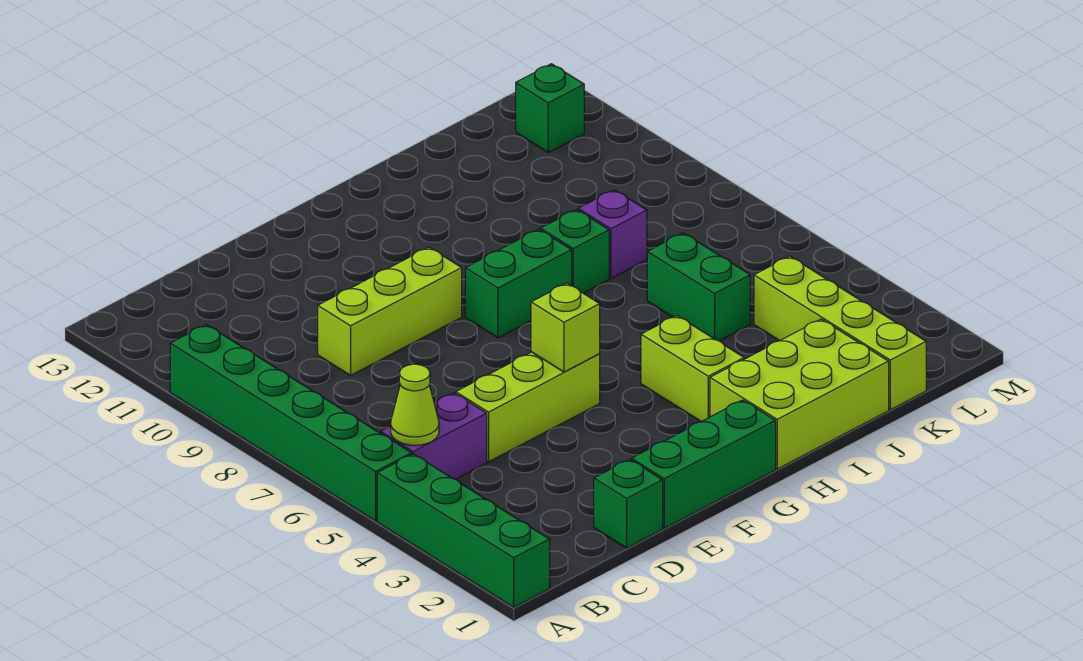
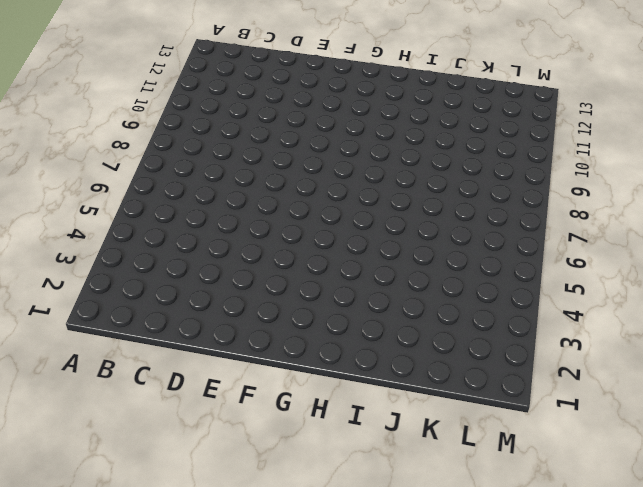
none -> green brick A1:A4 level 1
none -> green brick A5:A10 level 1
none -> purple brick B5:C5 level 1

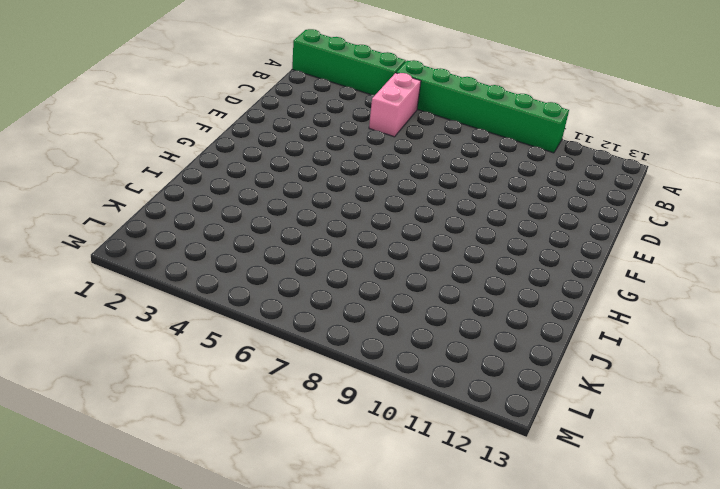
pink brick B5:C5 level 1 -> purple brick B5:C5 level 1
none -> green brick D1 level 1
none -> lime brick D5:F5 level 1
none -> lime brick D9:F9 level 1

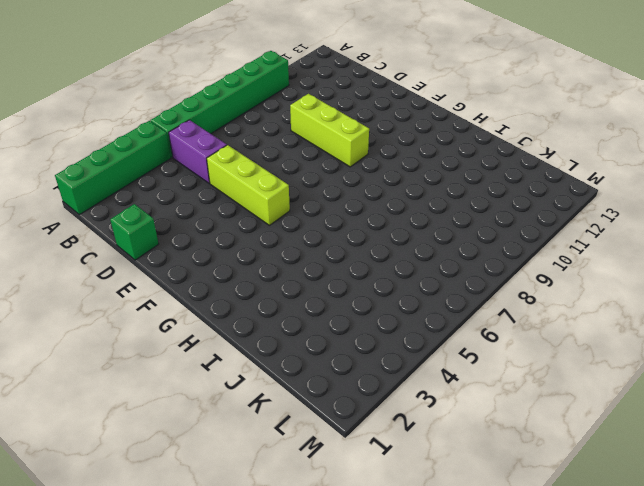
none -> green brick E1:G1 level 1
none -> green brick G8:H8 level 1
none -> lime brick H1:J2 level 1

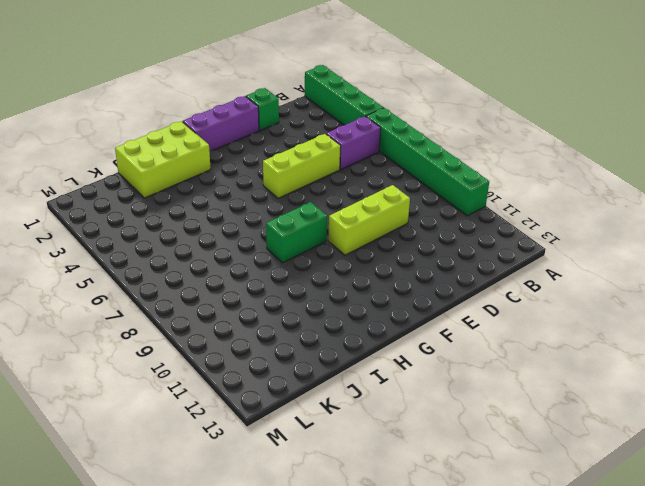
purple brick E1:G1 level 1 -> green brick E1:G1 level 1
none -> lime brick H3:H4 level 1
none -> green brick I8 level 1
none -> green brick J5:J6 level 1

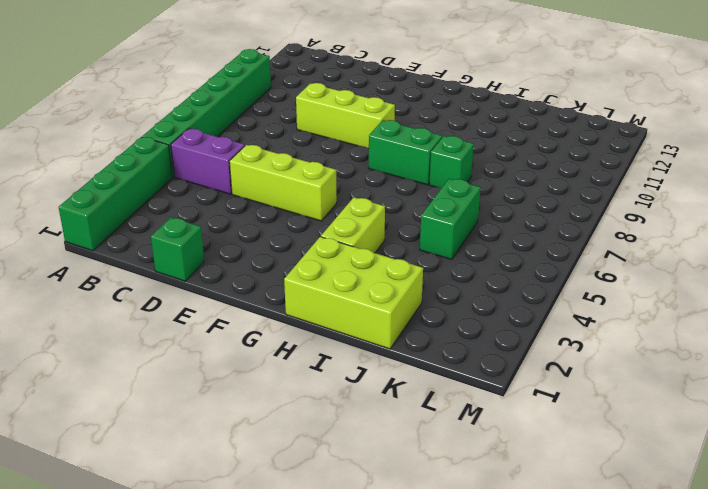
none -> green brick E1:G1 level 1
none -> purple brick J8 level 1
none -> lime brick K1:K4 level 1

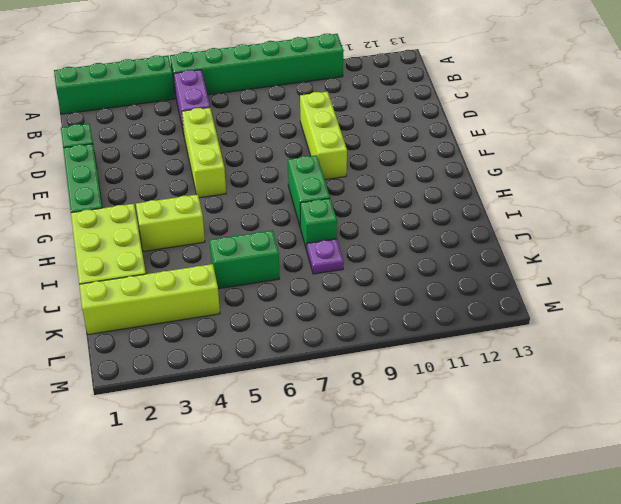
purple plate J8 level 1 -> purple brick J8 level 1
none -> green brick L12 level 1
none -> lime cone B5 level 2
none -> lime brick F5 level 2

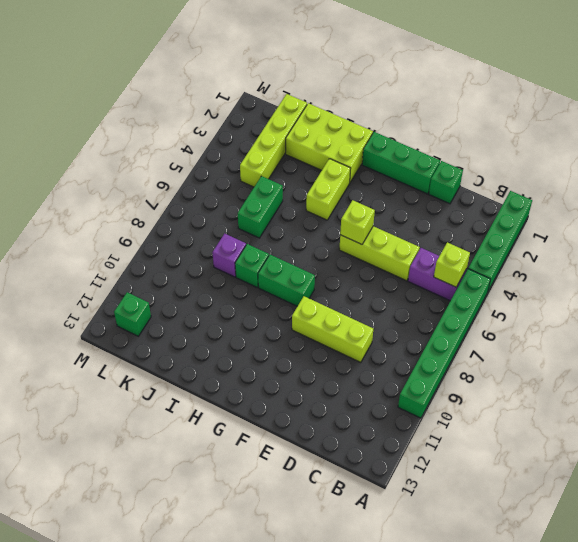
lime brick B5 level 2 -> lime cone B5 level 2

